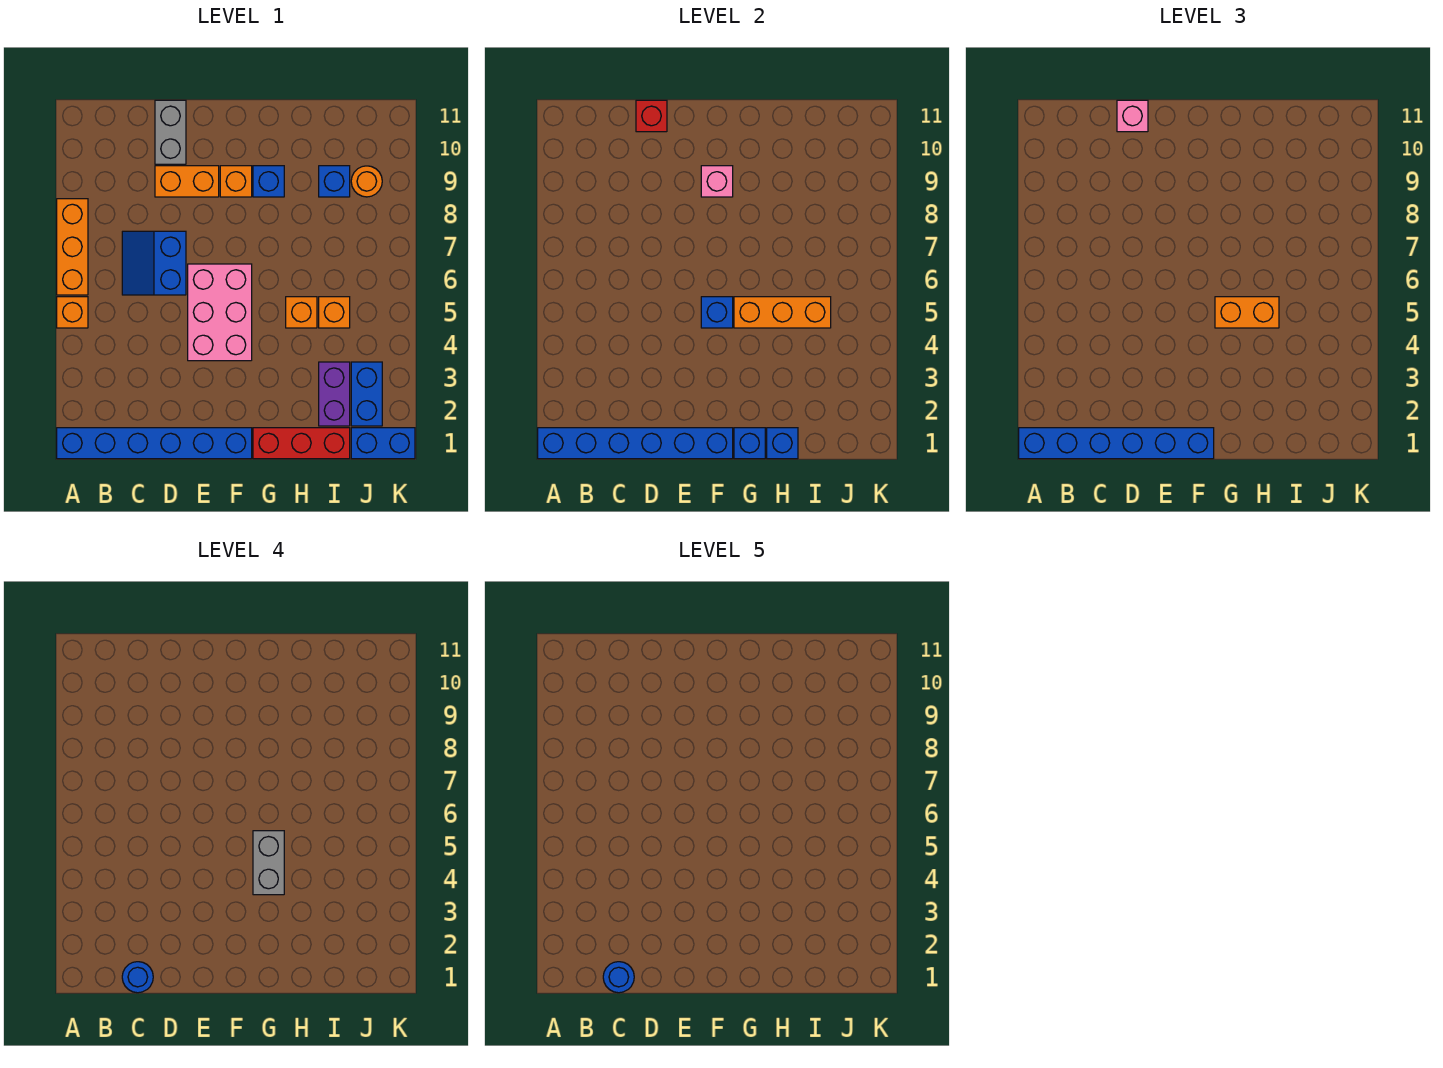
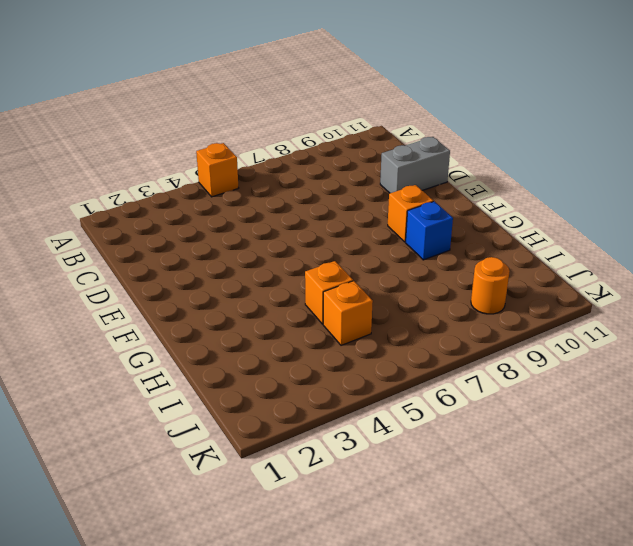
none -> blue brick A1:F1 level 1
none -> orange brick A6:A8 level 1
none -> blue slope C6:D7 level 1 top D
none -> orange brick D9:E9 level 1

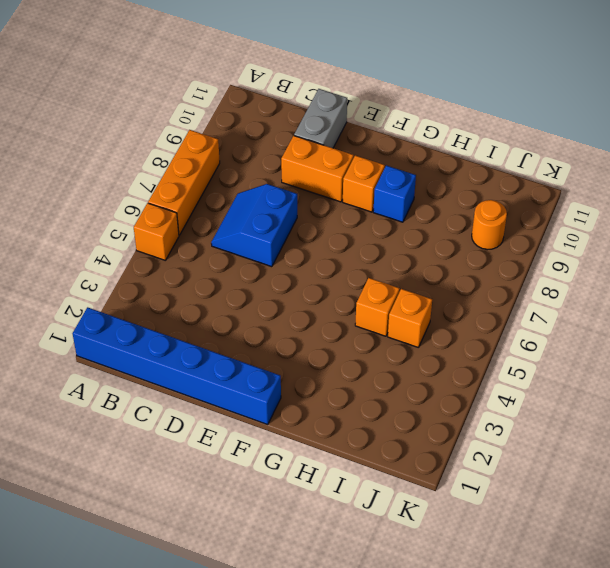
none -> pink brick E4:F6 level 1
none -> red brick G1:I1 level 1
none -> purple brick I2:I3 level 1
none -> blue brick I9 level 1

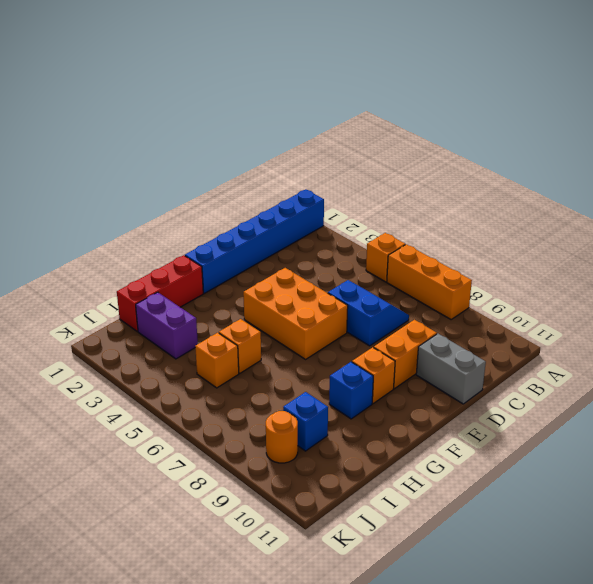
orange brick E4:F6 level 1 -> pink brick E4:F6 level 1
none -> blue brick J1:K1 level 1
none -> blue brick J2:J3 level 1
none -> blue brick A1:F1 level 2
none -> red brick D11 level 2

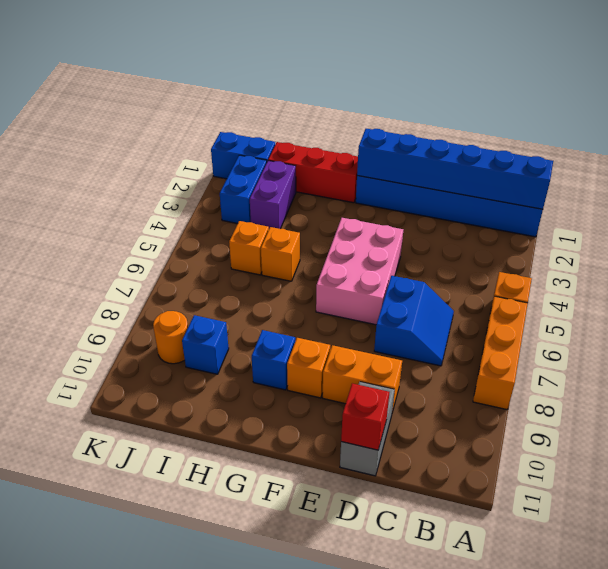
none -> blue brick F5 level 2
none -> pink brick F9 level 2
none -> blue brick G1 level 2
none -> orange brick G5:I5 level 2

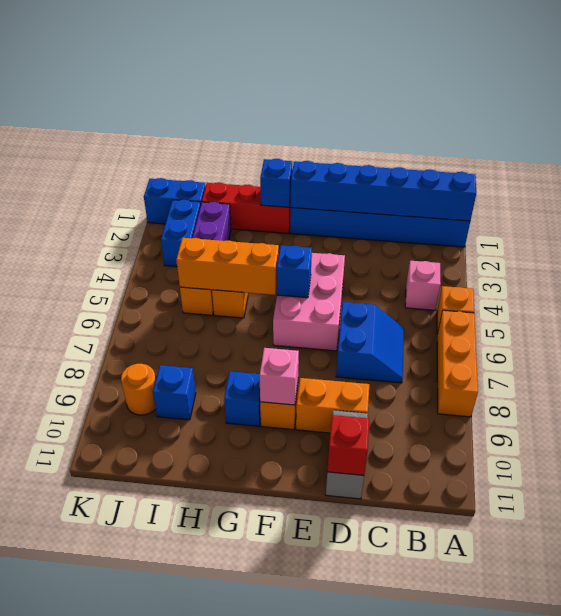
pink brick B4 level 1 -> pink brick D11 level 3
none -> blue brick H1 level 2
none -> blue brick A1:F1 level 3
none -> orange brick G5:H5 level 3
none -> blue round brick C1 level 4

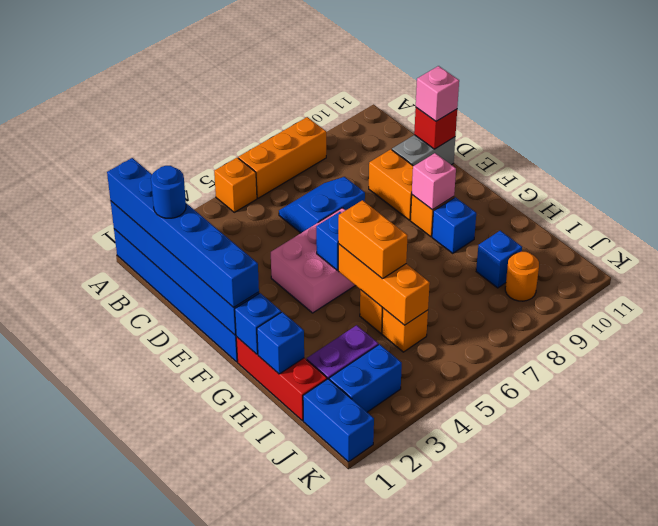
none -> grey brick G4:G5 level 4
none -> blue round brick C1 level 5

